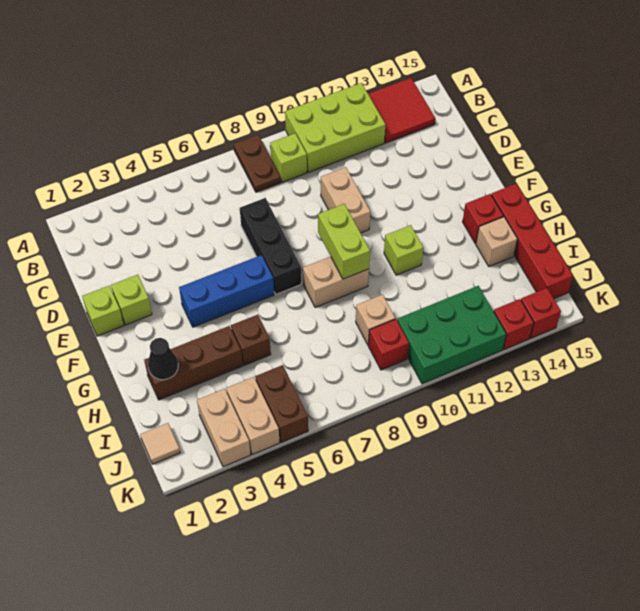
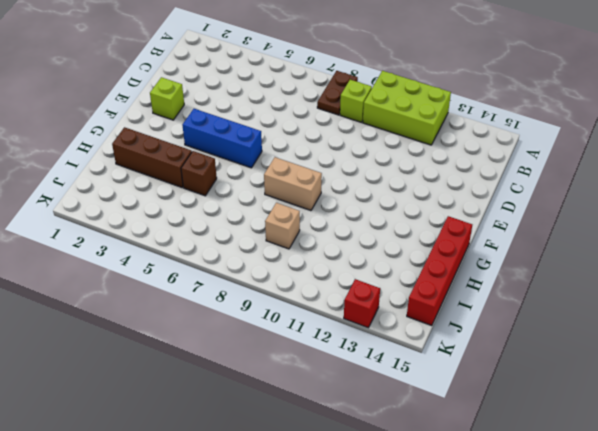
none -> red tile A13:B14 level 1
none -> black brick D7:F7 level 1
none -> tan brick D10:E10 level 1

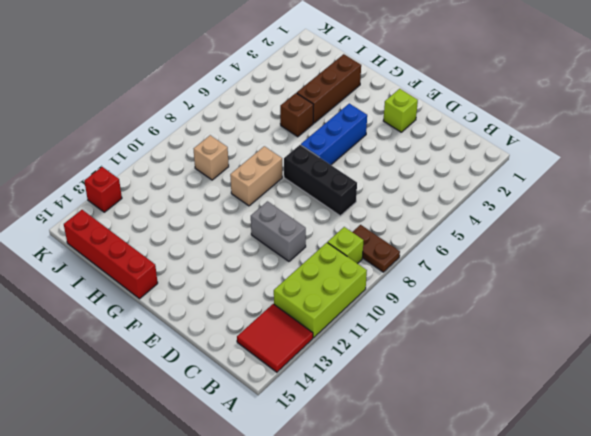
grey brick D10:E10 level 1 -> tan brick D10:E10 level 1
none -> lime brick E1 level 1
none -> lime brick G11 level 1
none -> red brick G14 level 1

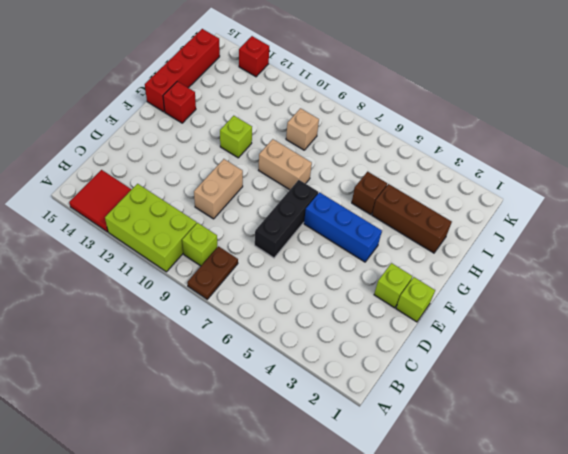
none -> tan brick H14 level 1
none -> tan tile J1 level 1
none -> tan brick J3:K3 level 1

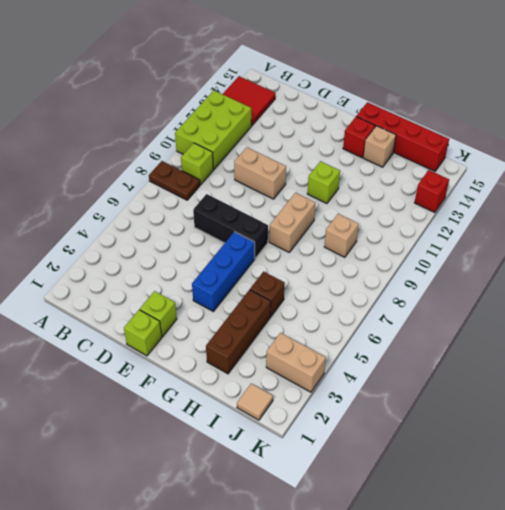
none -> tan brick J4:K4 level 1
none -> brown brick J5:K5 level 1
none -> red brick J9 level 1

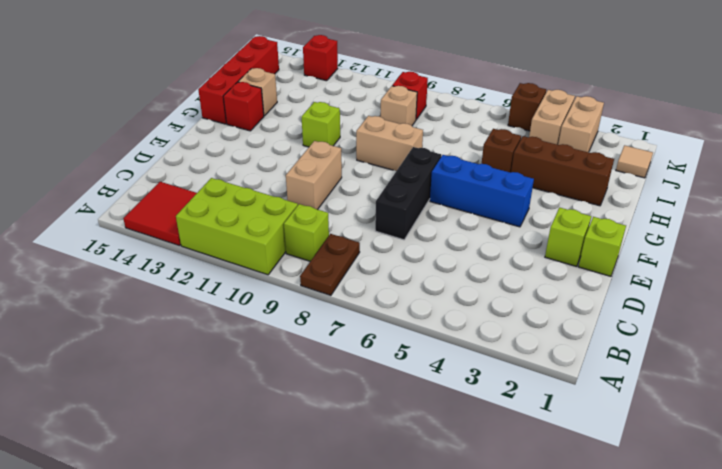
brown brick K5 level 1 -> brown brick J5:K5 level 1
none -> green brick J10:K12 level 1
none -> red brick K14 level 1
none -> lime brick F9:G9 level 2

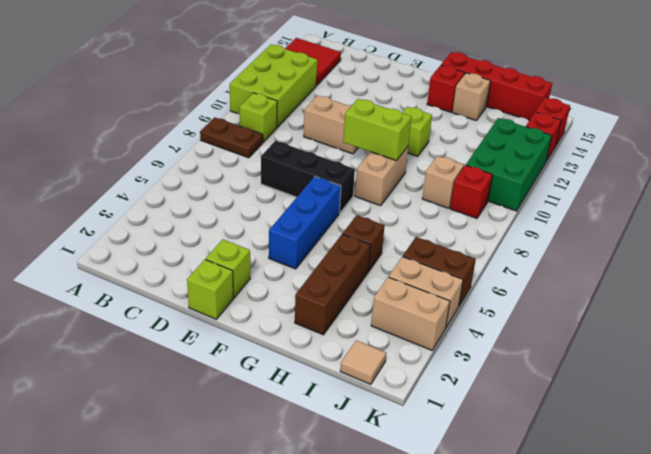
none -> black cone H2 level 2

